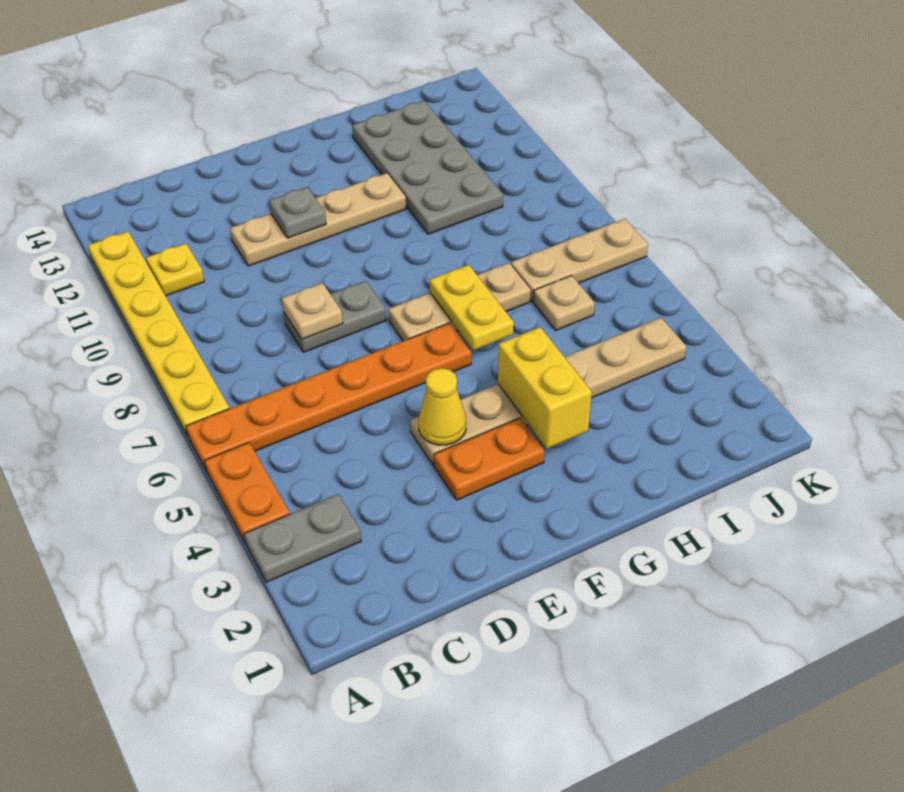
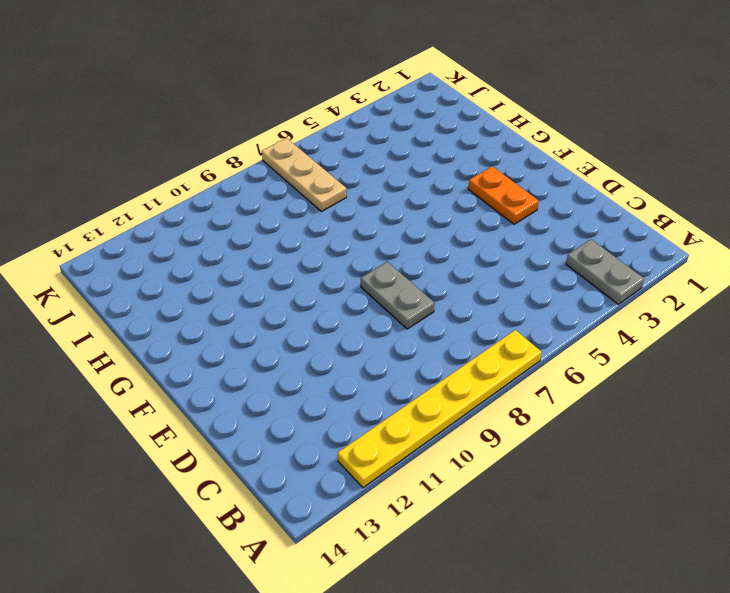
none -> orange plate A4:A5 level 1
none -> orange plate A6:F6 level 1
none -> yellow plate B11 level 1

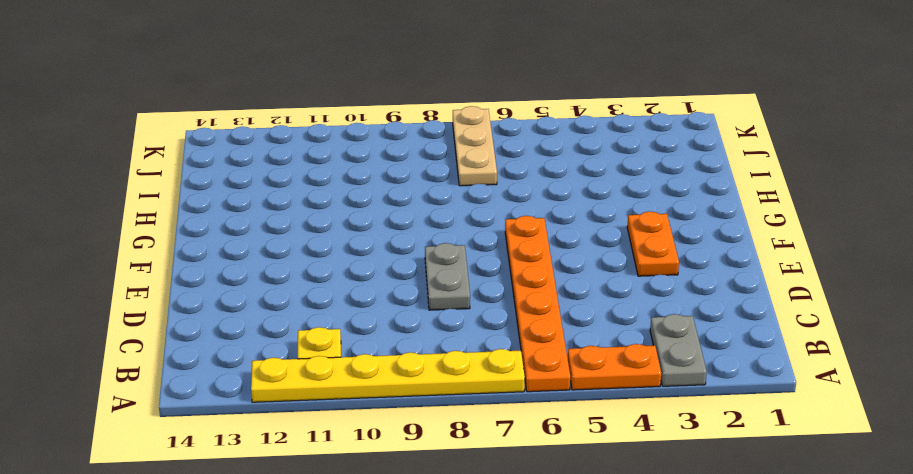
none -> tan plate D11:G11 level 1
none -> tan plate E4:J4 level 1
none -> tan plate F7:H7 level 1

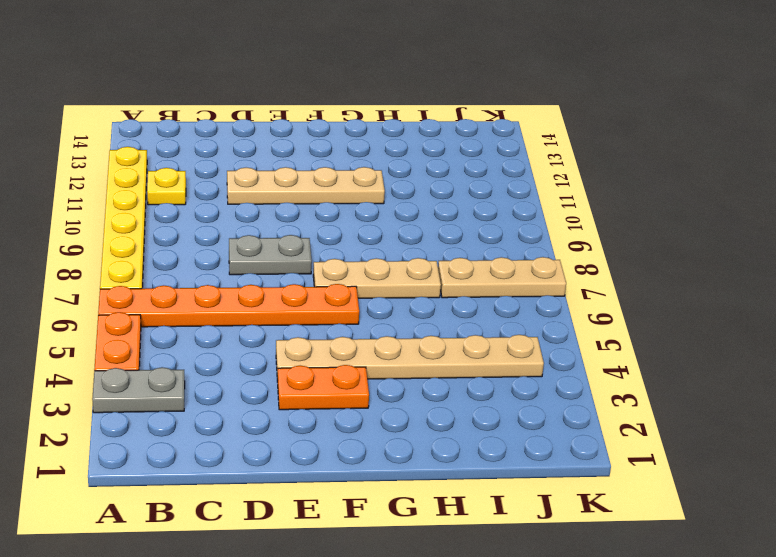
none -> grey plate H10:I13 level 1
none -> tan plate I6 level 1
none -> tan plate D8 level 2

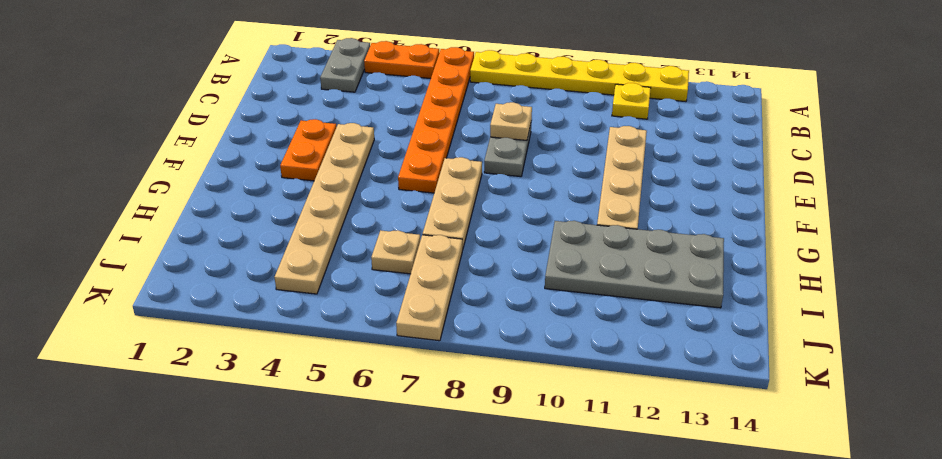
none -> yellow cone E4 level 2
none -> grey plate E11 level 2
none -> yellow brick G3:G4 level 2

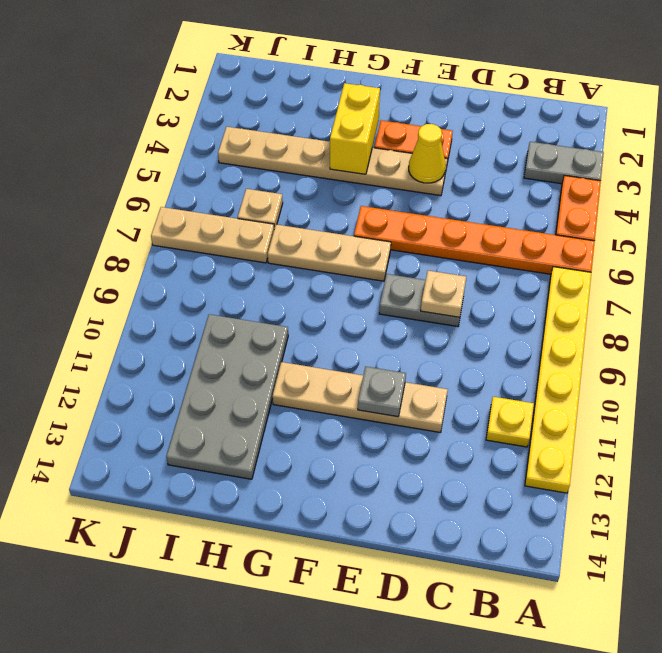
none -> yellow plate G6:G7 level 2

